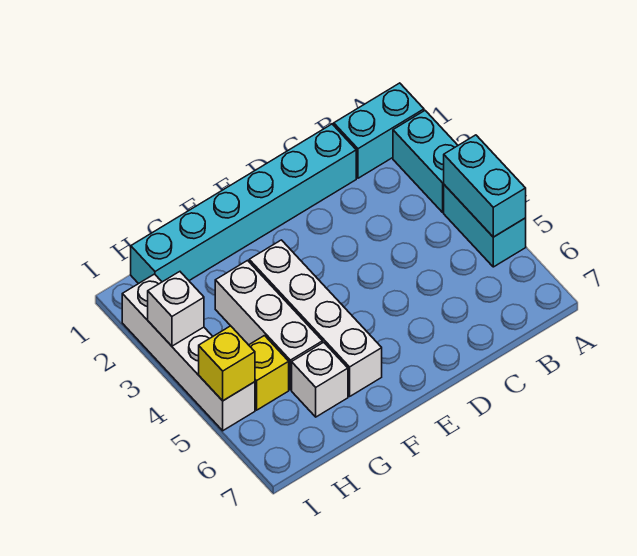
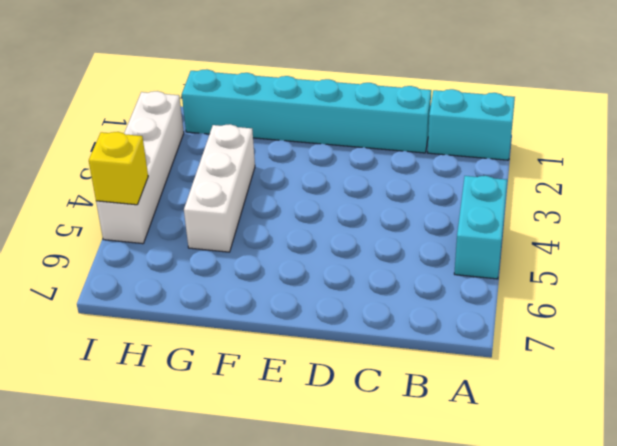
none -> cyan brick A2:A3 level 1
none -> white brick F3:F6 level 1
none -> white brick G6 level 1

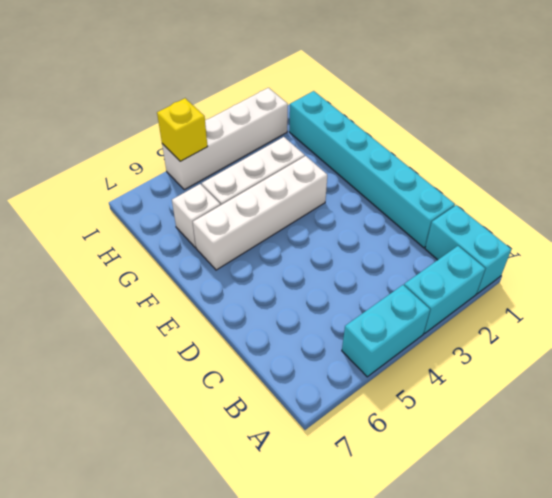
none -> yellow brick H5 level 1
none -> cyan brick A4:A5 level 2
none -> white brick I3 level 2

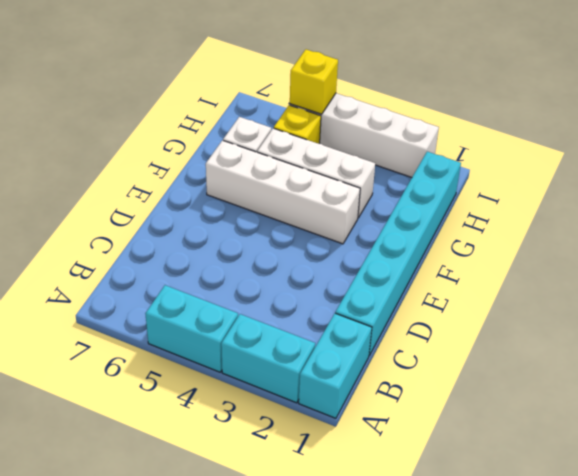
none -> cyan brick A4:A5 level 2
none -> white brick I3 level 2

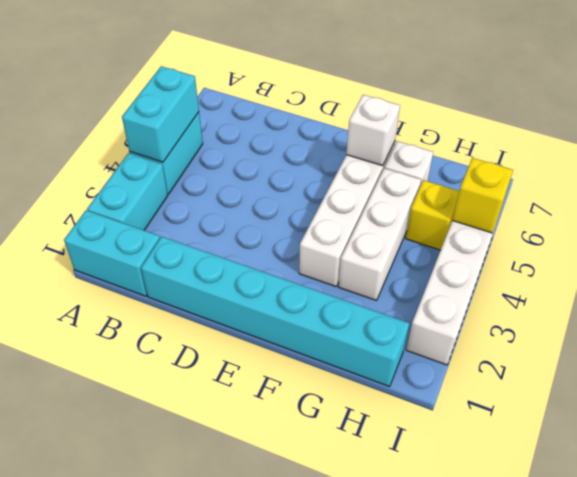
white brick F6 level 2 -> white brick I3 level 2

